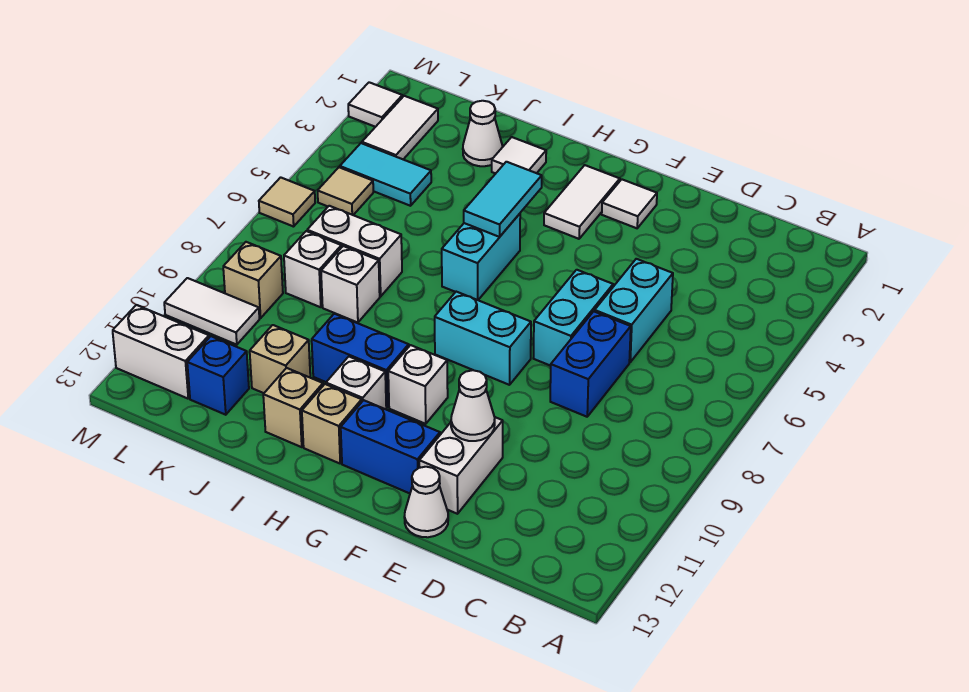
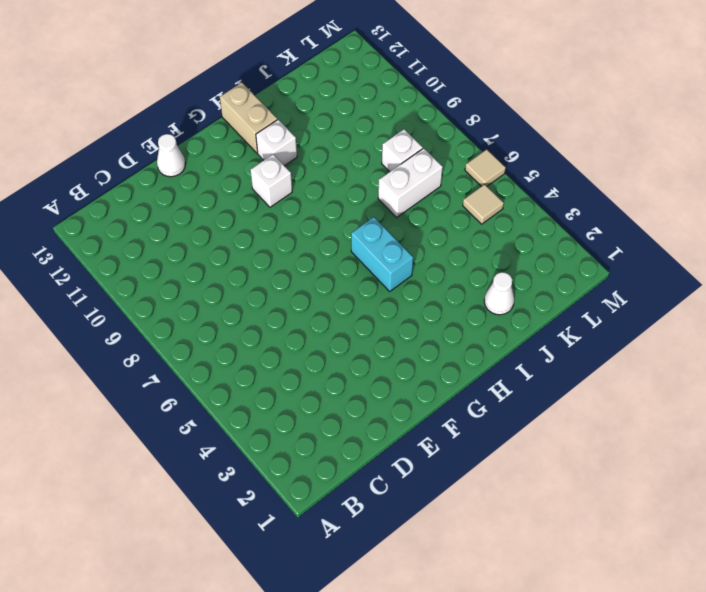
tan brick H12:H13 level 1 -> tan brick H12 level 1
none -> cyan brick D5:D6 level 1
none -> blue brick D7:D8 level 1
none -> cyan brick E6:E7 level 1
none -> white brick E11:E12 level 1

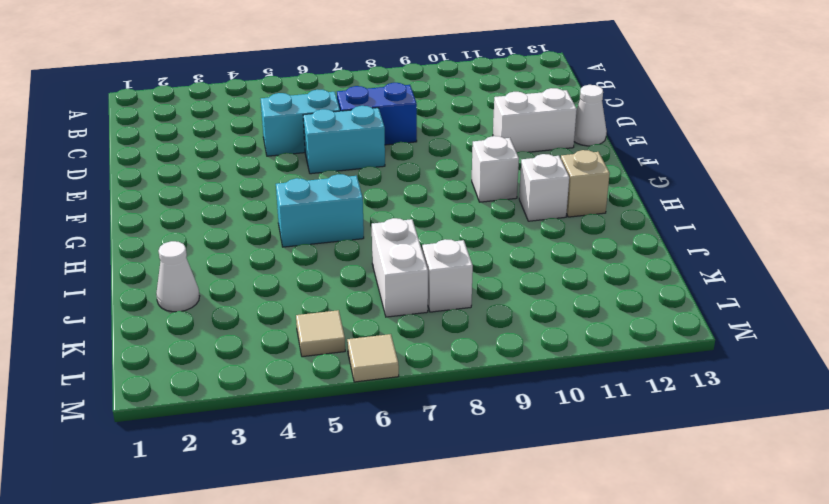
none -> white tile F2 level 1
none -> cyan brick F8:G8 level 1
none -> blue brick F12:G12 level 1
none -> white tile G2:G3 level 1

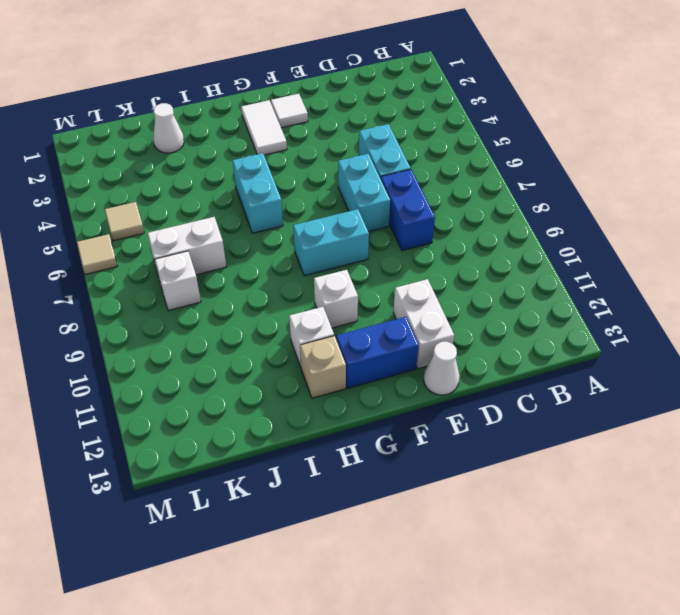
none -> blue brick H10:I10 level 1
none -> white tile I2 level 1
none -> tan brick I12 level 1
none -> white brick J8 level 1

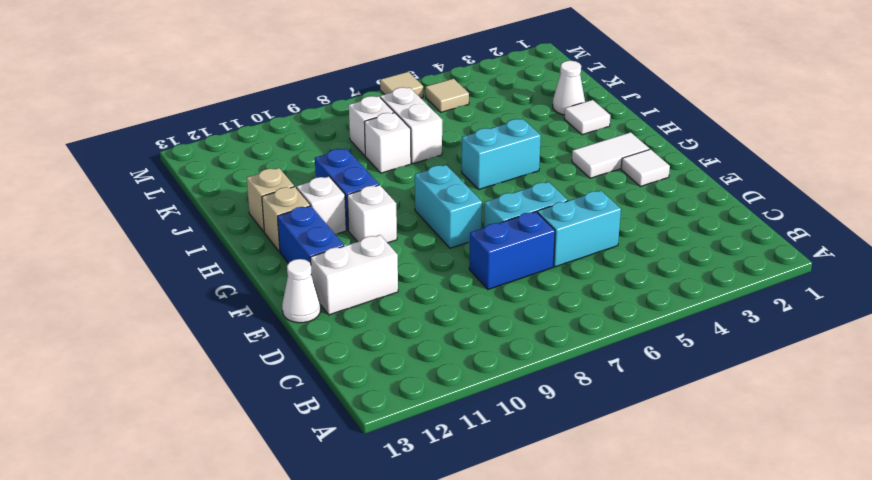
none -> tan brick J11 level 1
none -> cyan tile K4:L4 level 1
none -> blue brick K12 level 1
none -> white tile L2:L3 level 1

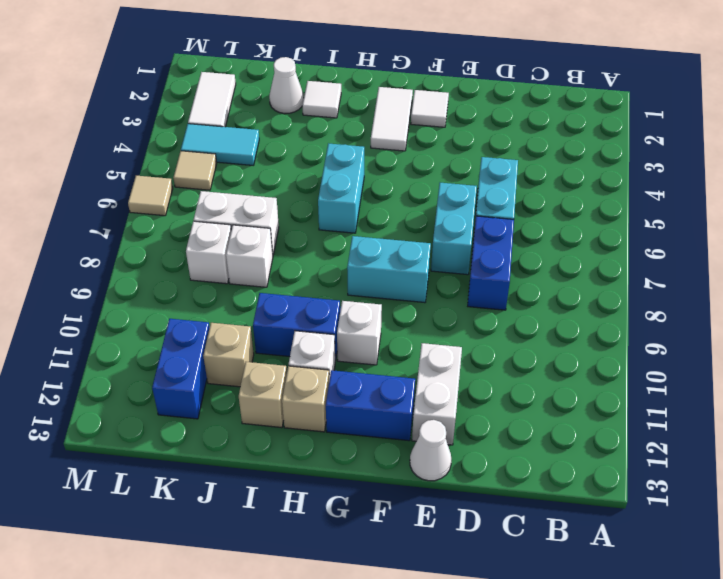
blue brick K11:K12 level 1 -> blue brick K12 level 1
none -> tan brick L9 level 1
none -> white tile L10:M10 level 1
none -> white brick L12:M12 level 1
none -> white tile M2 level 1

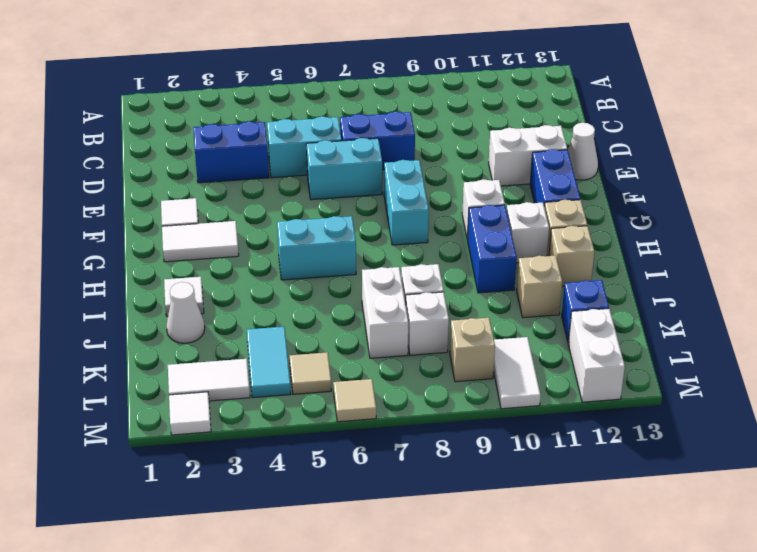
blue brick D3:D4 level 1 -> none
none -> white cone E11 level 2
none -> cyan tile H4:H5 level 2

